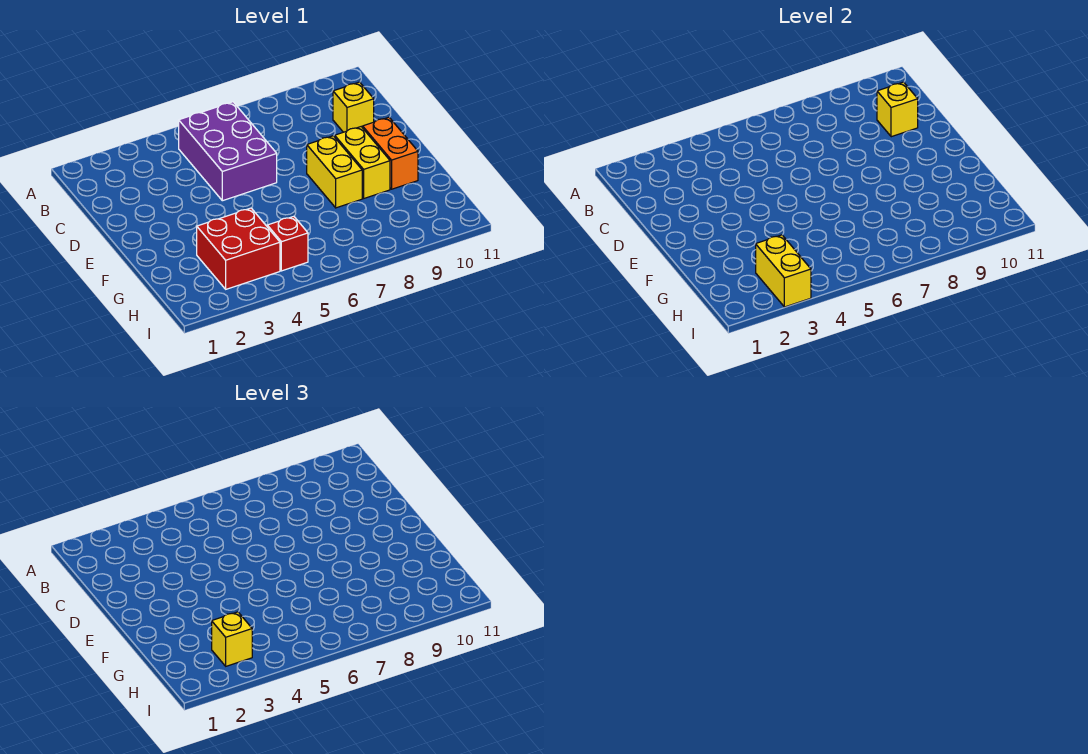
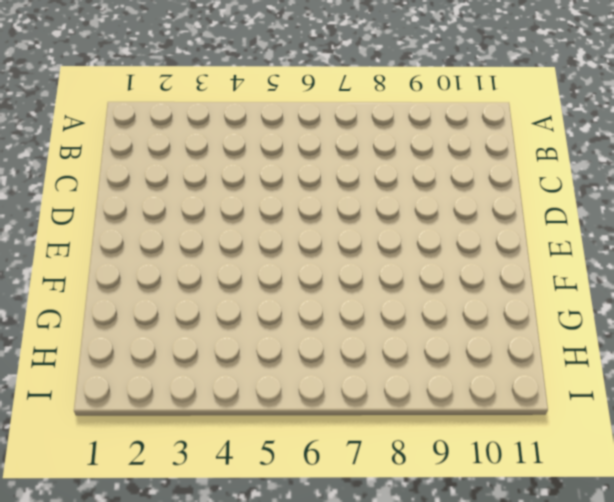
none -> purple brick B5:D6 level 1
none -> yellow brick C10 level 1

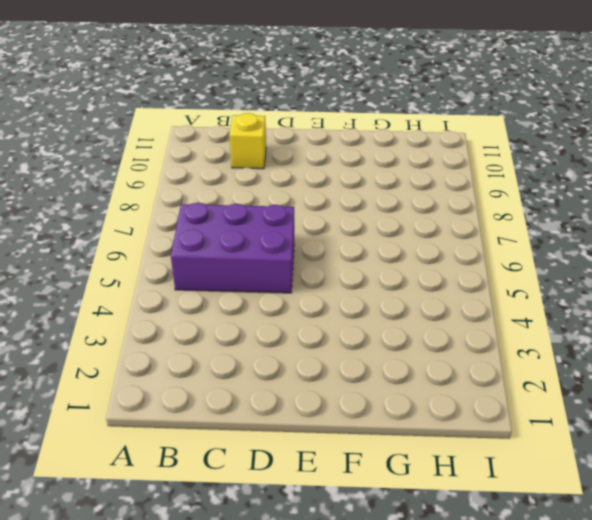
none -> yellow brick E8:F8 level 1
none -> yellow brick E9:F9 level 1

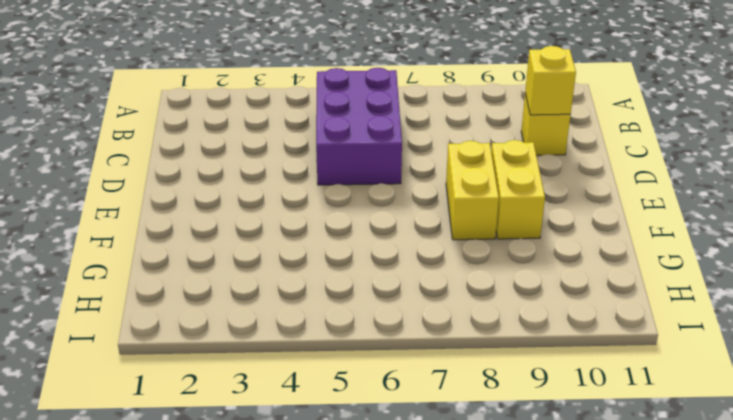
none -> orange brick E10:F10 level 1
none -> red brick G3:H4 level 1

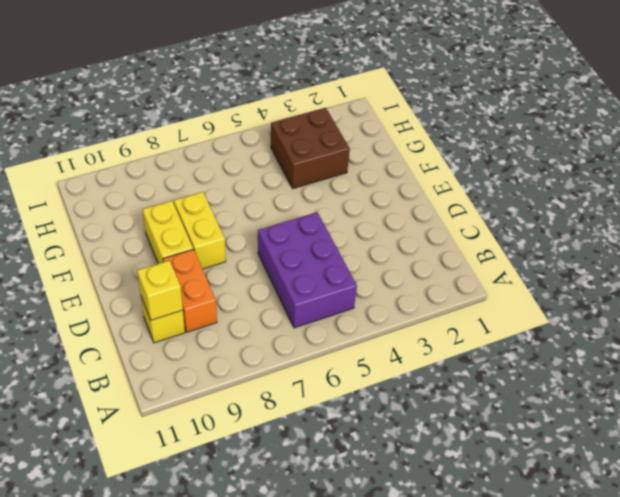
orange brick C9:D9 level 1 -> orange brick E10:F10 level 1
brown brick G3:H4 level 1 -> red brick G3:H4 level 1
none -> red brick H5 level 1
none -> yellow brick H3:I3 level 2

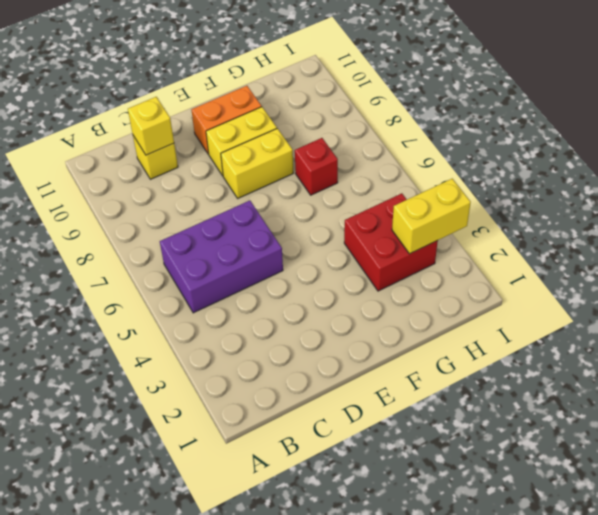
red brick G7 level 1 -> red brick H5 level 1
none -> yellow brick H3 level 3

